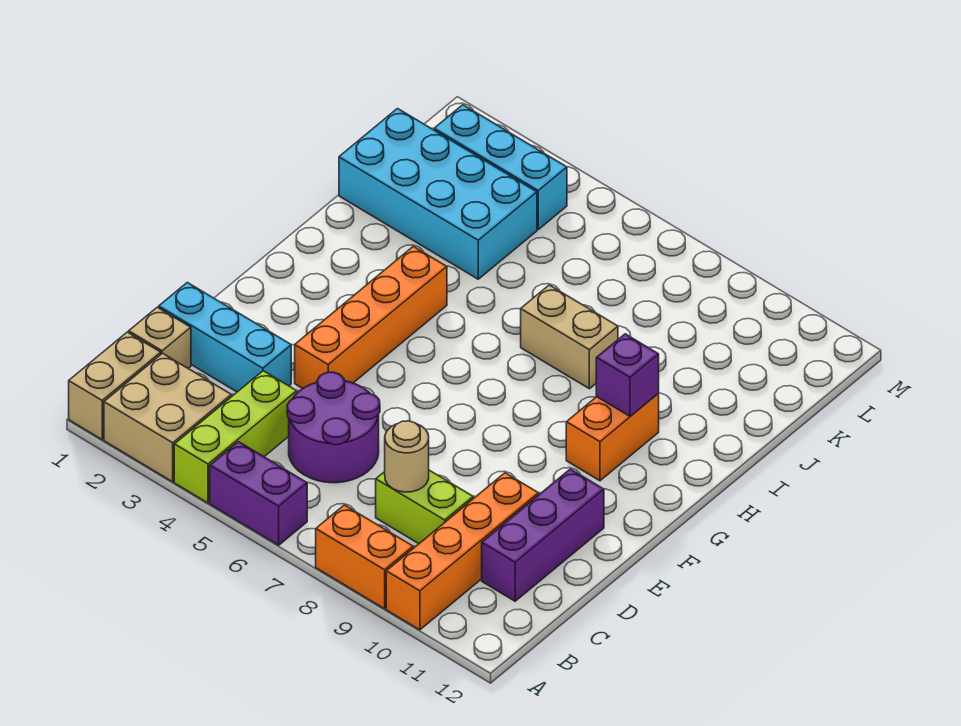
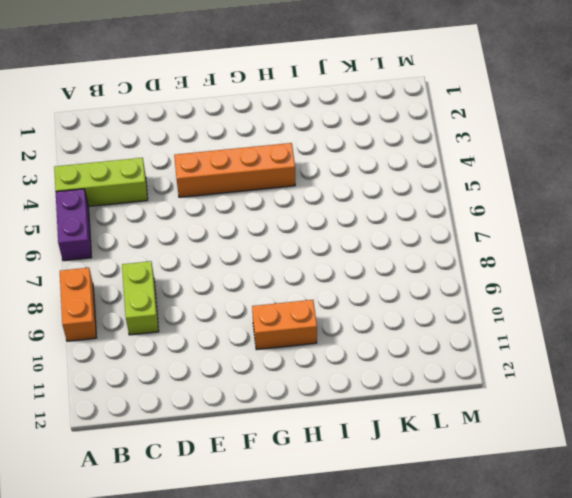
none -> tan brick A1:B1 level 1
none -> tan brick A2:B3 level 1
none -> orange brick A10:D10 level 1

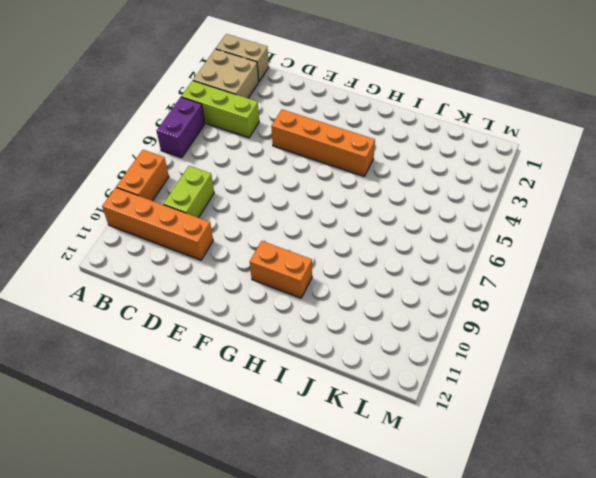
none -> tan brick C1 level 1
none -> purple round brick C5:D6 level 1
none -> purple brick C11:E11 level 1

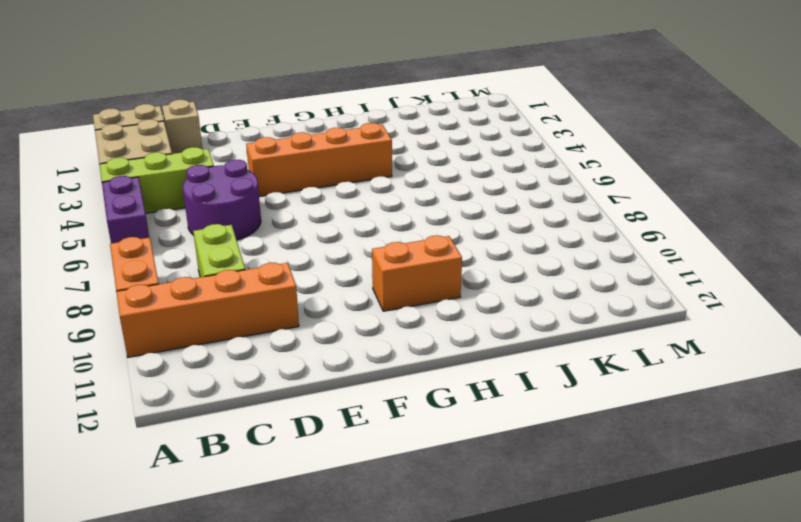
none -> purple brick C11:E11 level 1
none -> cyan brick D1:D3 level 1
none -> tan brick I7:I8 level 1

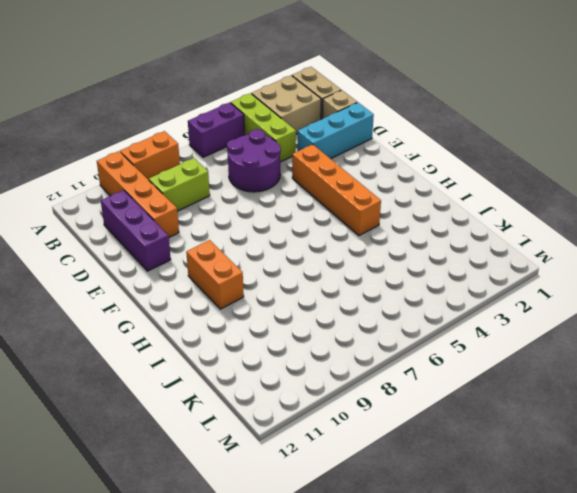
none -> tan brick I7:I8 level 1
none -> cyan brick J1:K4 level 1
none -> cyan brick L2:L4 level 1

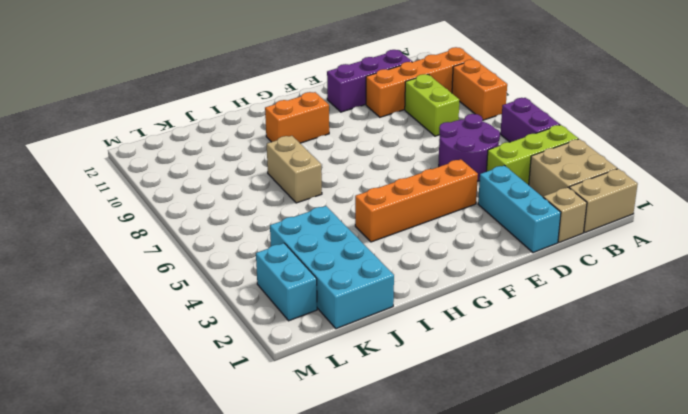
cyan brick L2:L3 level 1 -> cyan brick L2:L4 level 1
none -> tan round brick C8 level 2
none -> purple brick H10 level 2

